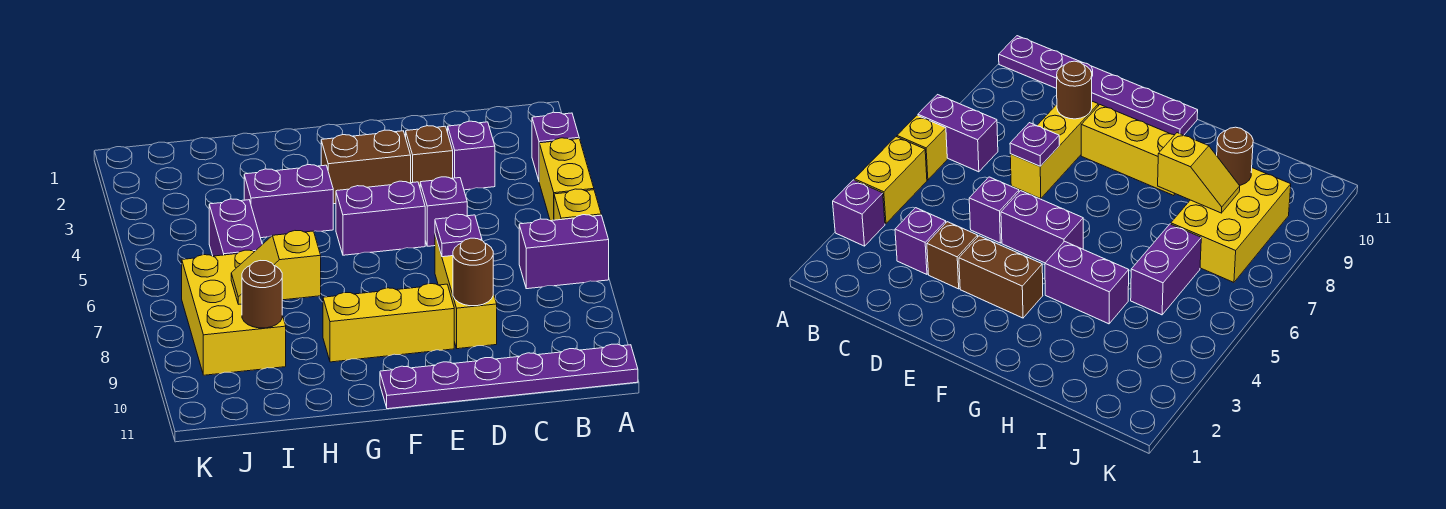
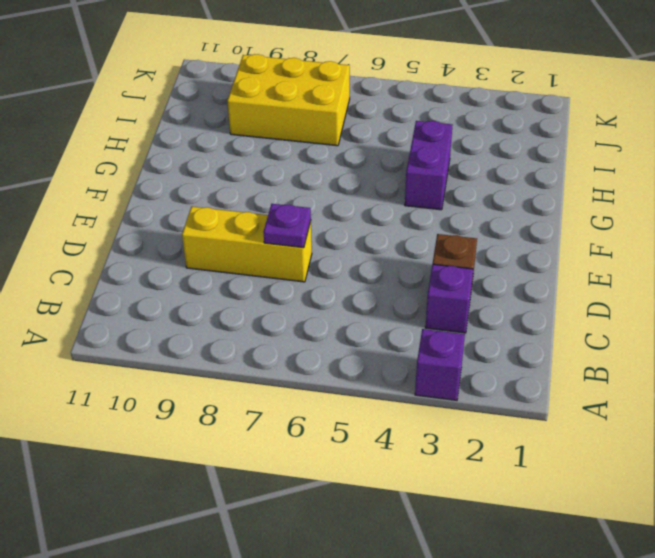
none -> yellow brick A4:A5 level 1
none -> yellow brick A6 level 1
none -> purple brick A7:B7 level 1

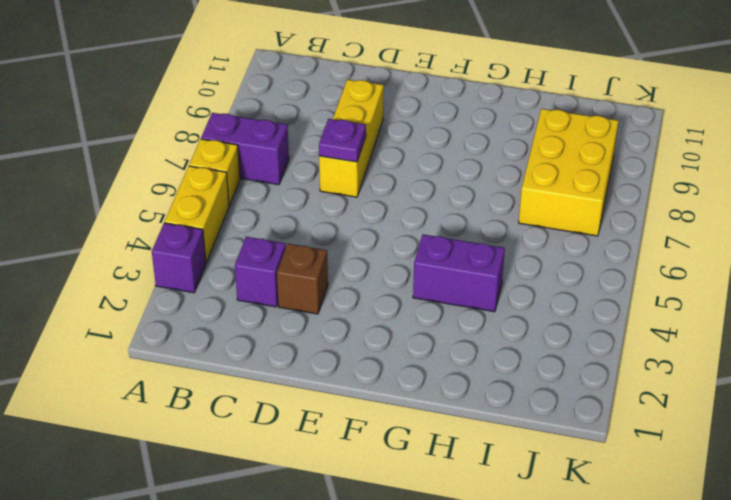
none -> purple plate A11:F11 level 1
none -> purple brick D5 level 1
none -> brown brick E3:F3 level 1

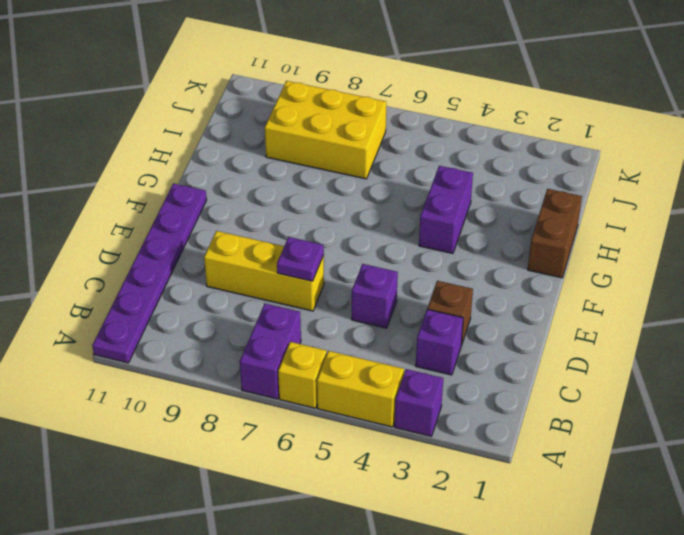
brown brick G1:H1 level 1 -> brown brick E3:F3 level 1
none -> purple brick E5:F5 level 1
none -> yellow brick E9:G9 level 1
none -> purple brick I5:I6 level 1

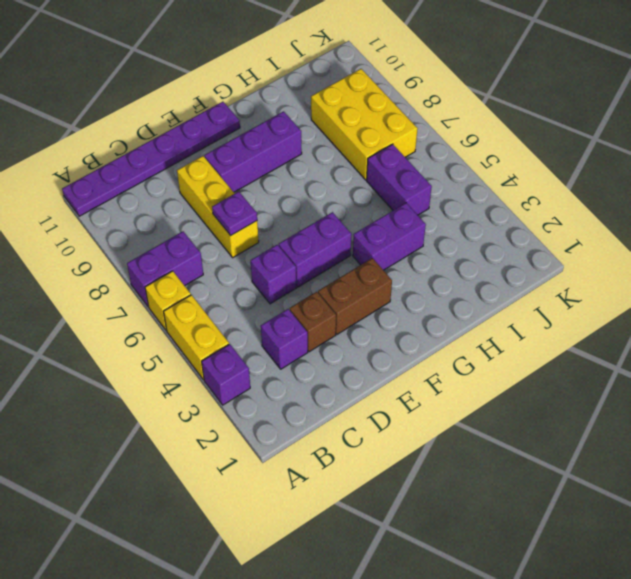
purple brick E9:G9 level 1 -> yellow brick E9:G9 level 1
none -> brown round brick D9 level 2
none -> yellow slope H8:I8 level 2 top H
none -> brown round brick I9 level 2

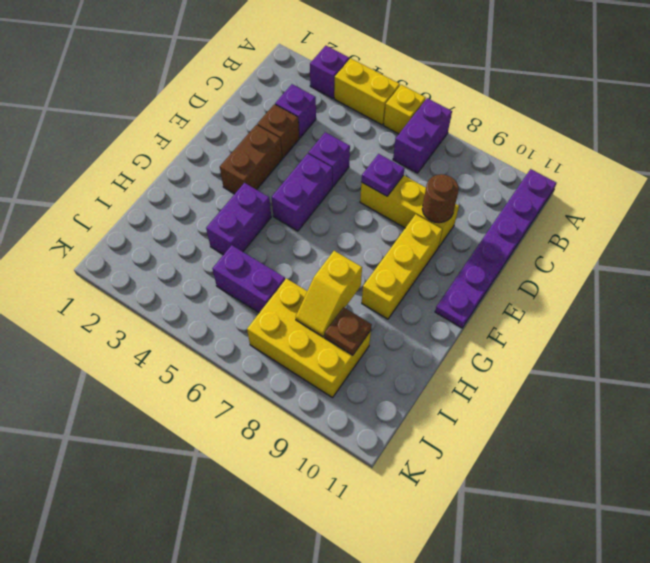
brown plate I9 level 2 -> brown round brick I9 level 2

